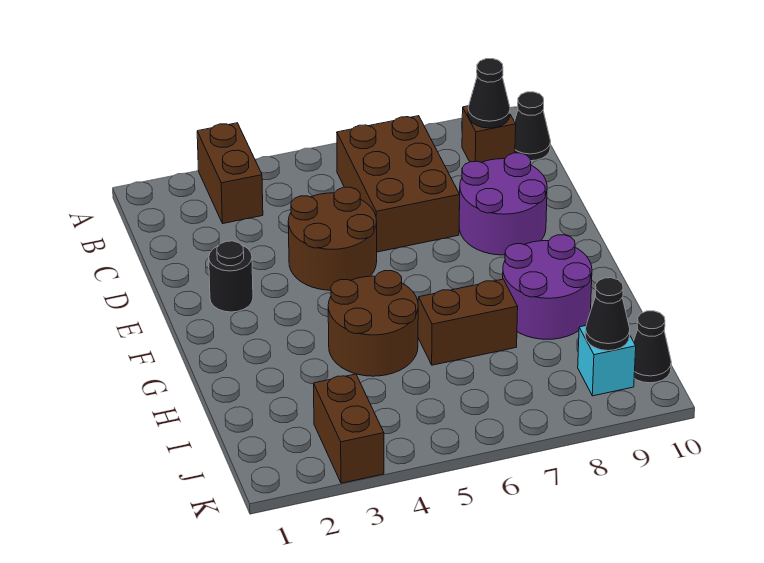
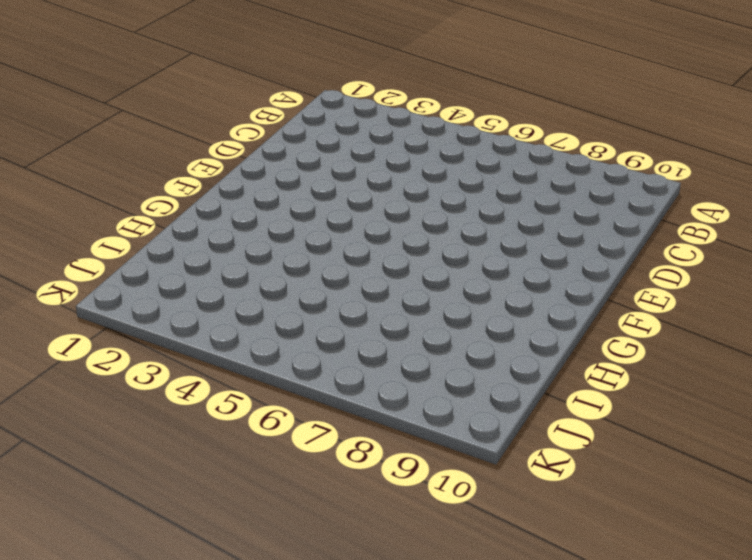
none -> brown brick A3:B3 level 1
none -> brown brick B6:D7 level 1
none -> brown brick B9 level 1

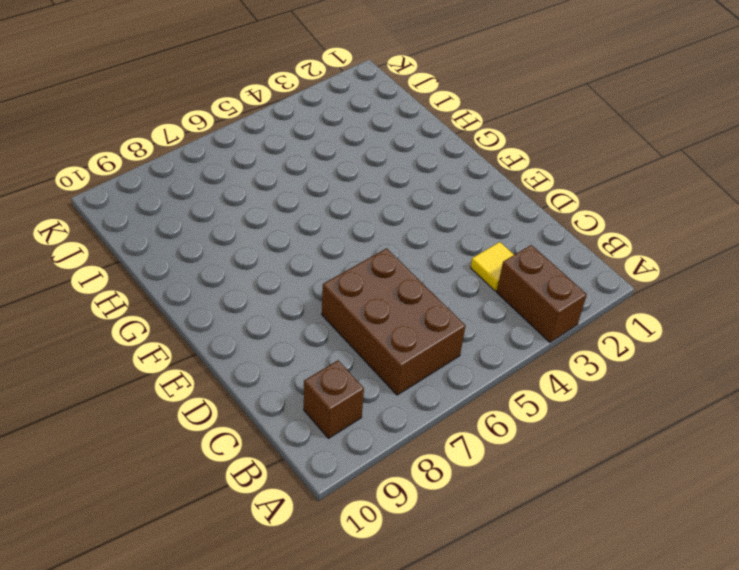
yellow tile C3 level 1 -> none
none -> black cone B10 level 1
none -> brown round brick D4:E5 level 1
none -> purple round brick D8:E9 level 1

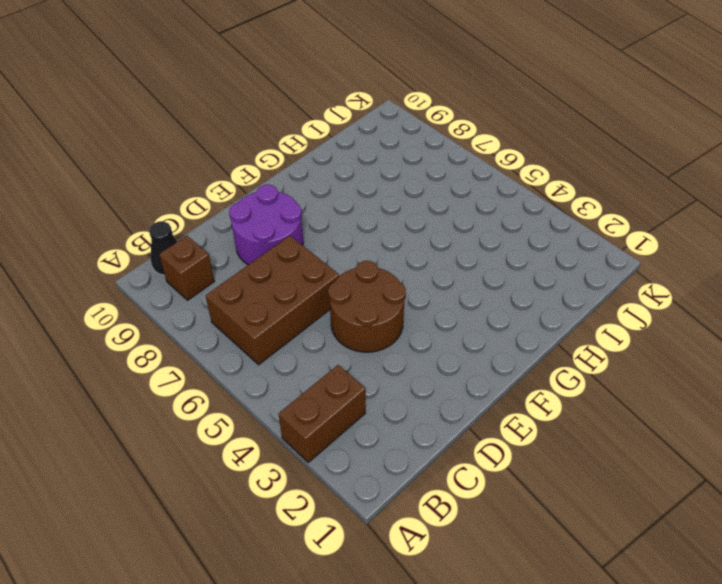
none -> black round brick E2 level 1
none -> brown round brick G4:H5 level 1
none -> purple round brick G8:H9 level 1

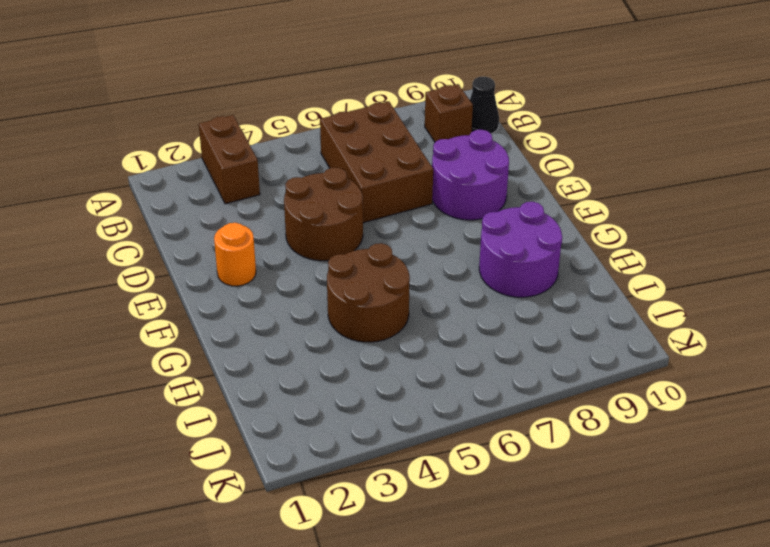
orange round brick E2 level 1 -> black round brick E2 level 1
none -> brown brick H6:H7 level 1
none -> brown brick J3:K3 level 1
none -> cyan brick J9 level 1

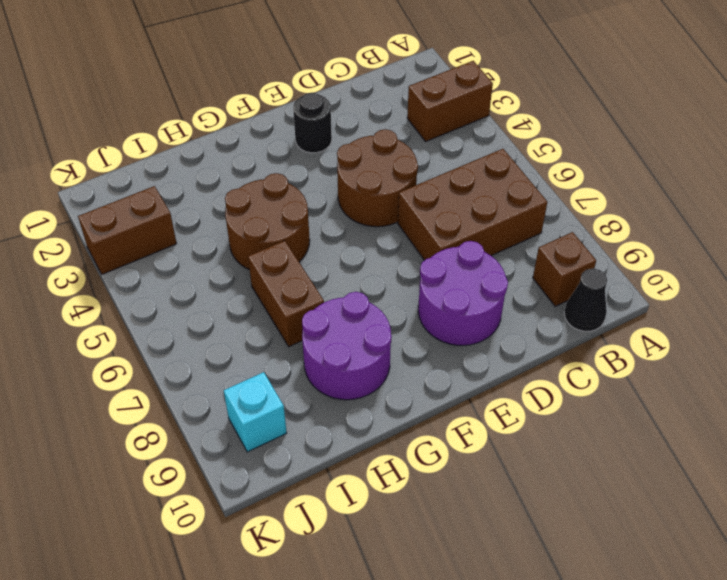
none -> black cone J10 level 1
none -> black cone B9 level 2
none -> black cone J9 level 2

